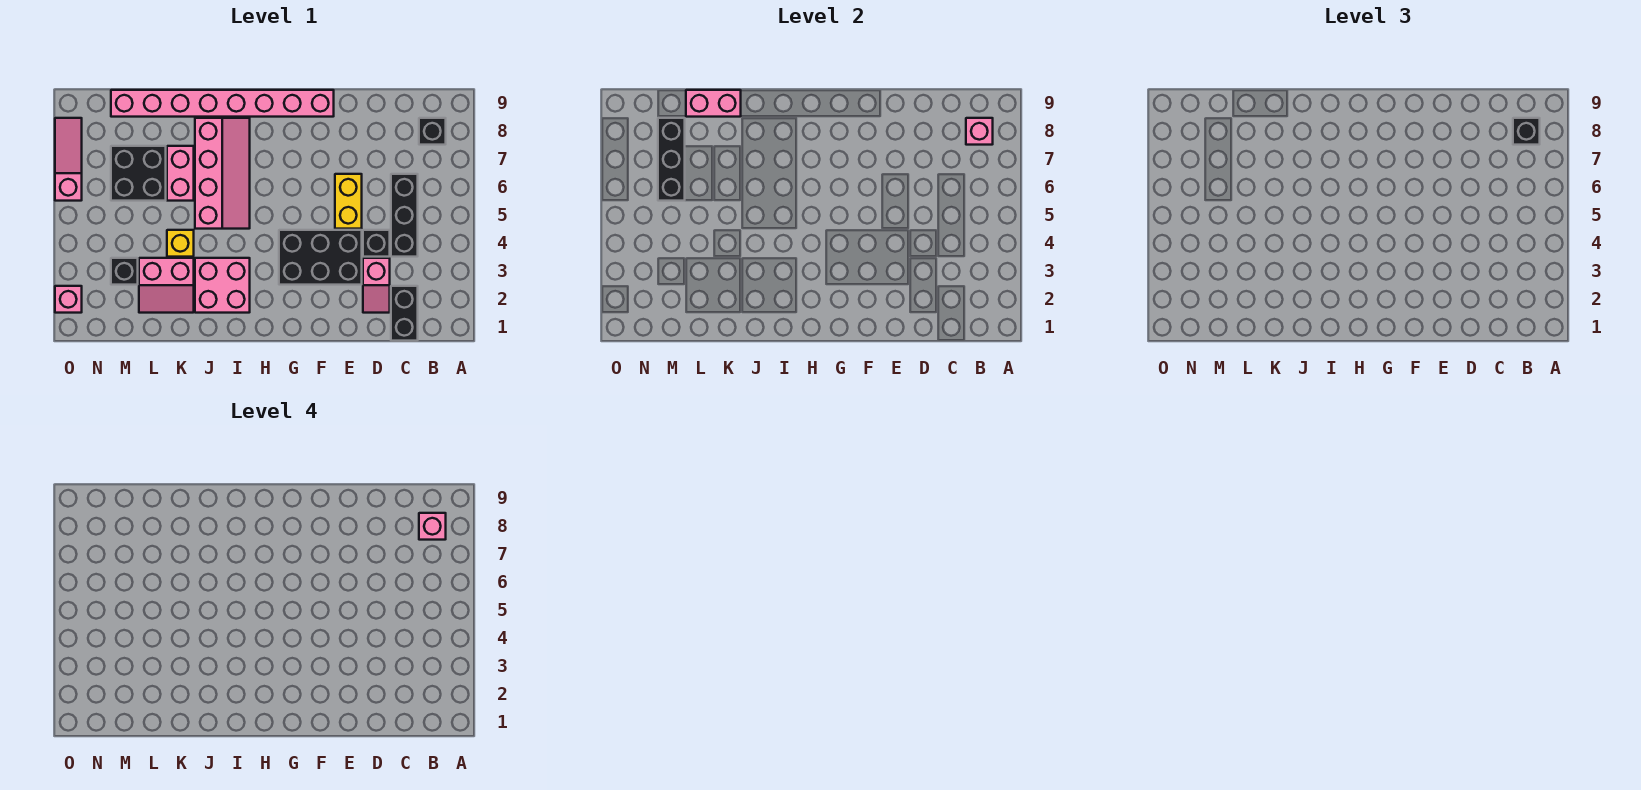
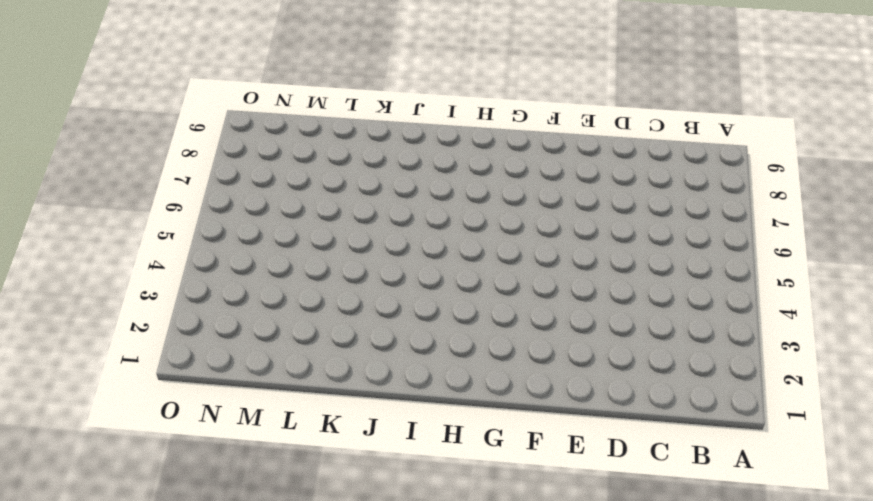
none -> black brick B8 level 1
none -> black brick C1:C2 level 1
none -> black brick C4:C6 level 1

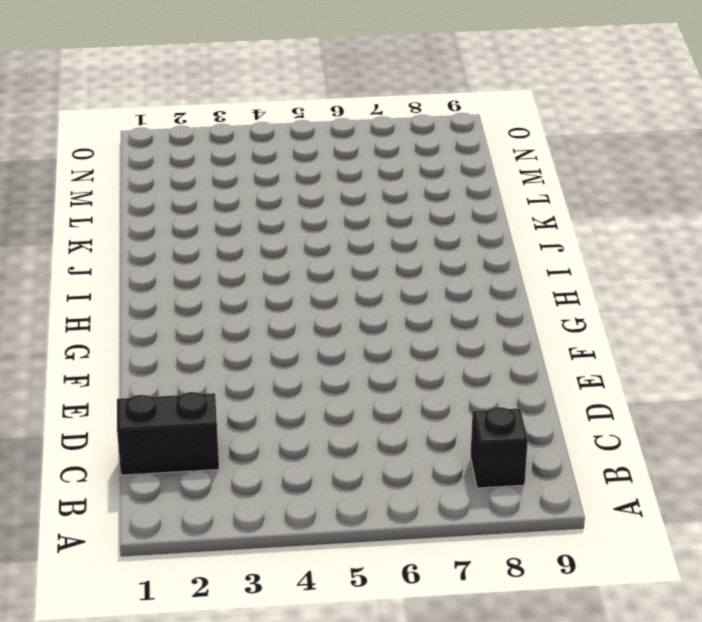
none -> black brick C4:C6 level 1
none -> pink slope D2:D3 level 1 top 3
none -> black brick D4 level 1

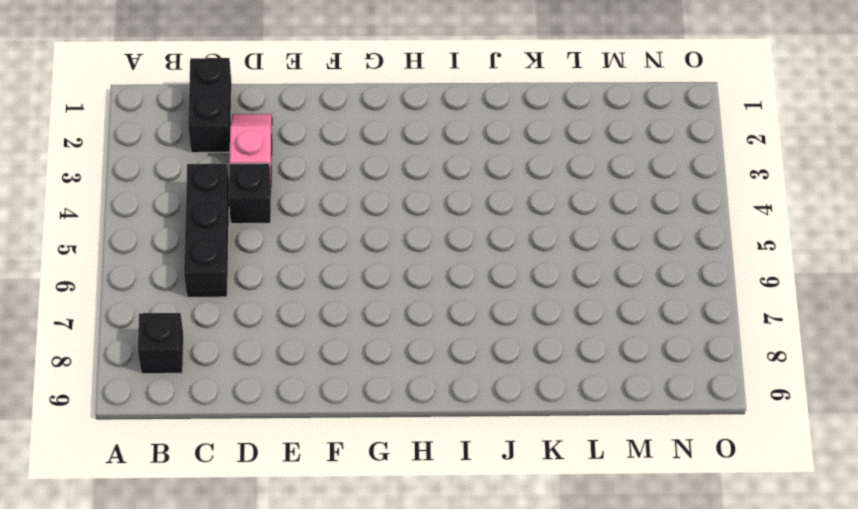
none -> black brick E3:G4 level 1
none -> yellow brick E5:E6 level 1
none -> pink brick F9:M9 level 1

